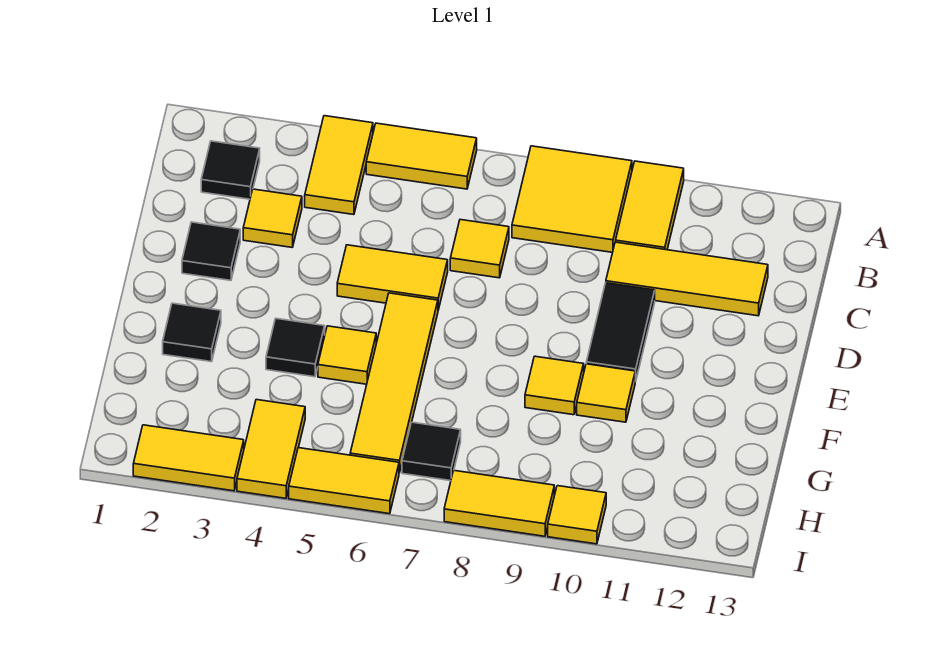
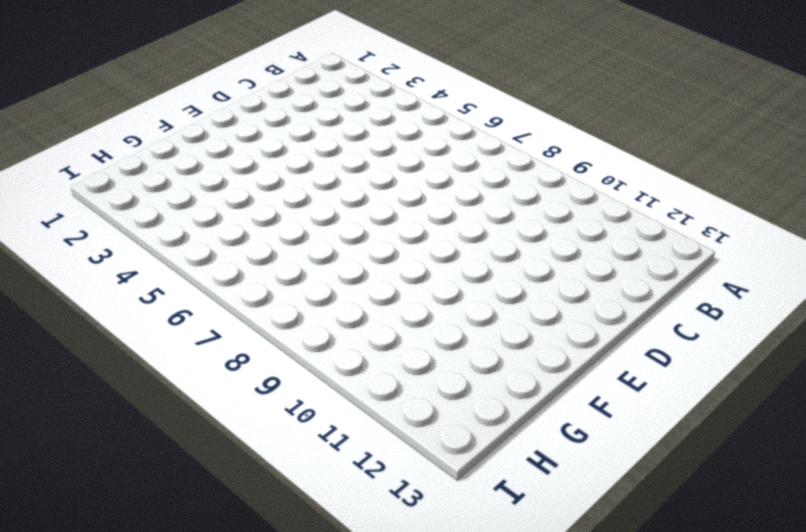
none -> yellow tile A4:B4 level 1
none -> yellow tile A5:A6 level 1
none -> yellow tile A8:B9 level 1

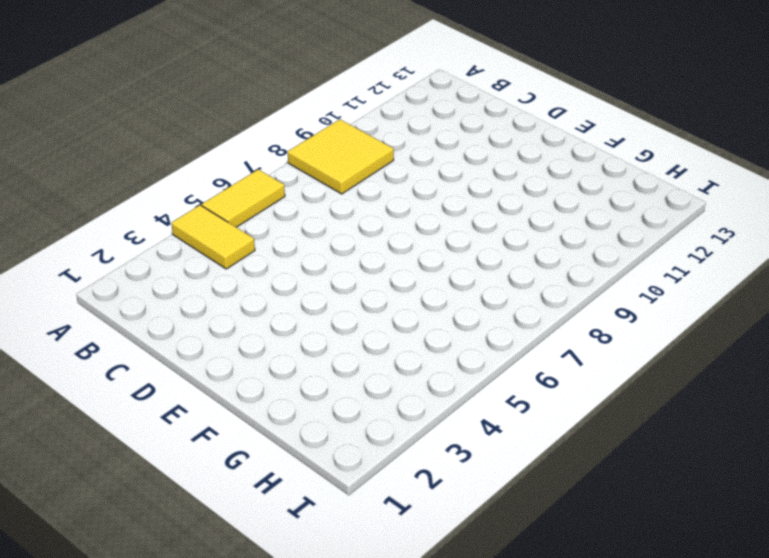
none -> yellow tile A10:B10 level 1
none -> black tile B2 level 1
none -> yellow tile C3 level 1

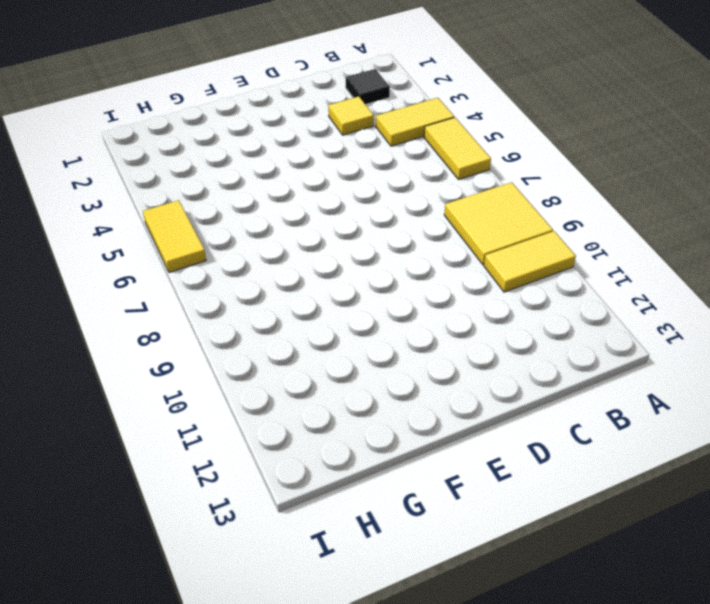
none -> yellow tile C7 level 1
none -> yellow tile C10:C12 level 1
none -> black tile D2 level 1

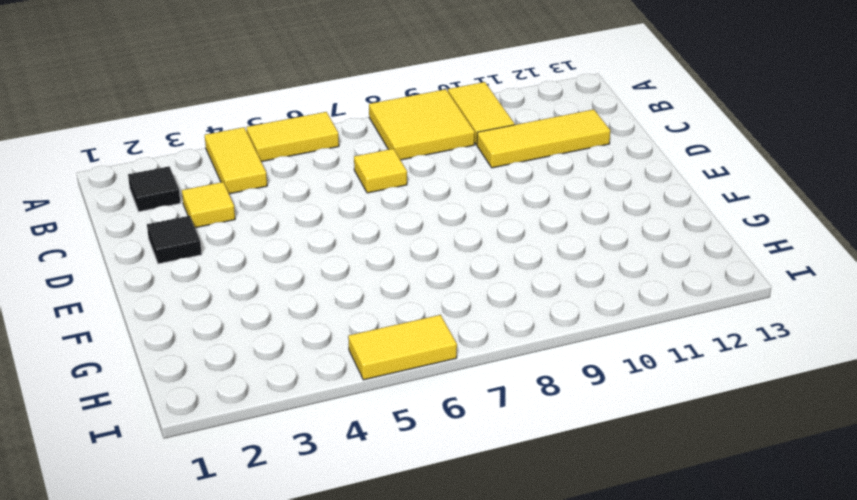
none -> yellow tile D5:D6 level 1
none -> black tile D10:E10 level 1
none -> yellow tile E6:H6 level 1

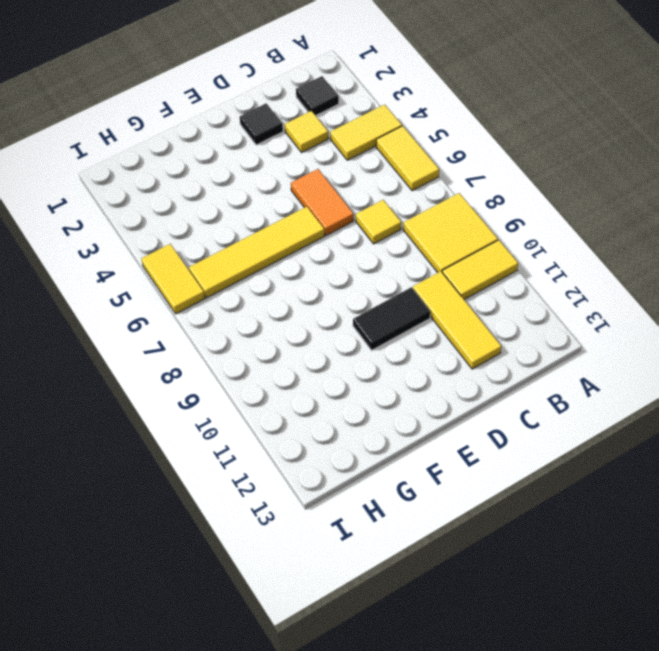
orange tile D5:D6 level 1 -> yellow tile D5:D6 level 1
none -> black tile F2 level 1
none -> black tile F4 level 1
none -> yellow tile F5 level 1

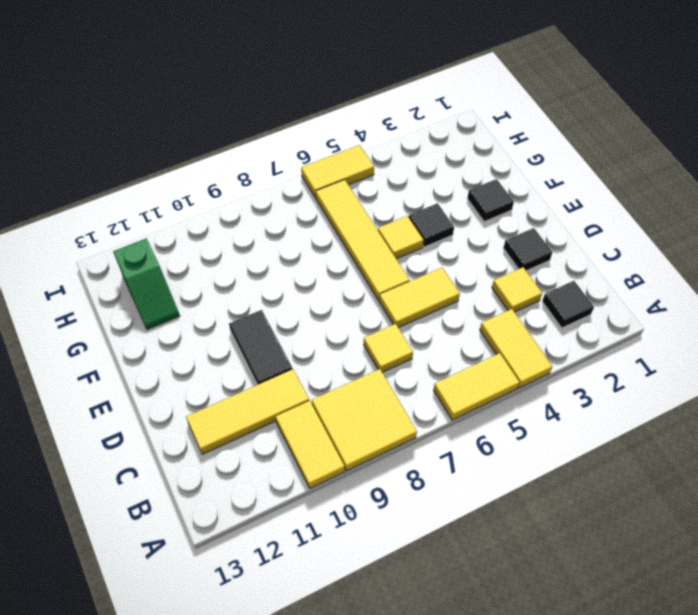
green slope G12:H12 level 1 top H -> none
none -> yellow tile F9 level 1
none -> yellow tile F10 level 1
none -> yellow tile H4:I4 level 1

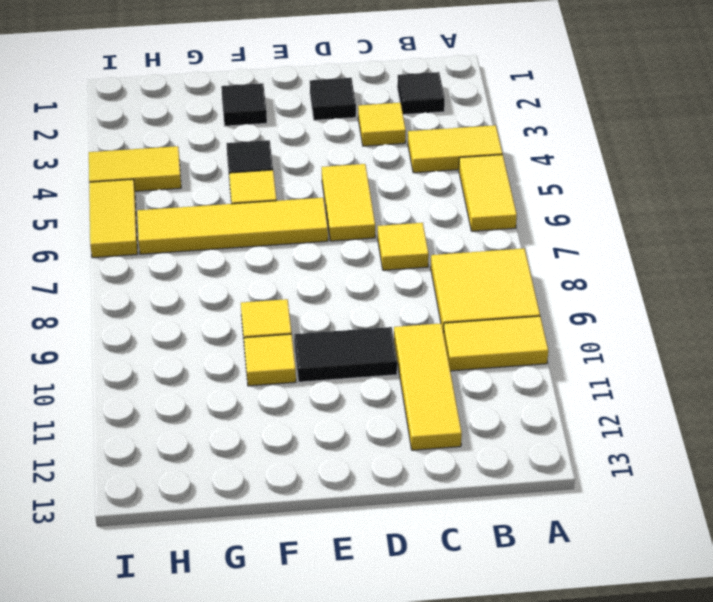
none -> black tile H7 level 1
none -> yellow tile I2:I3 level 1
none -> yellow tile I8:I9 level 1

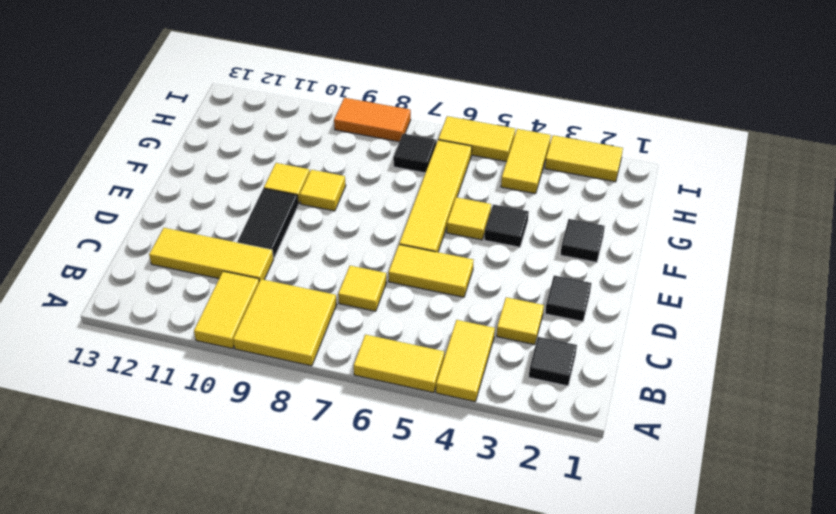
orange tile I8:I9 level 1 -> yellow tile I8:I9 level 1
none -> yellow tile I10 level 1

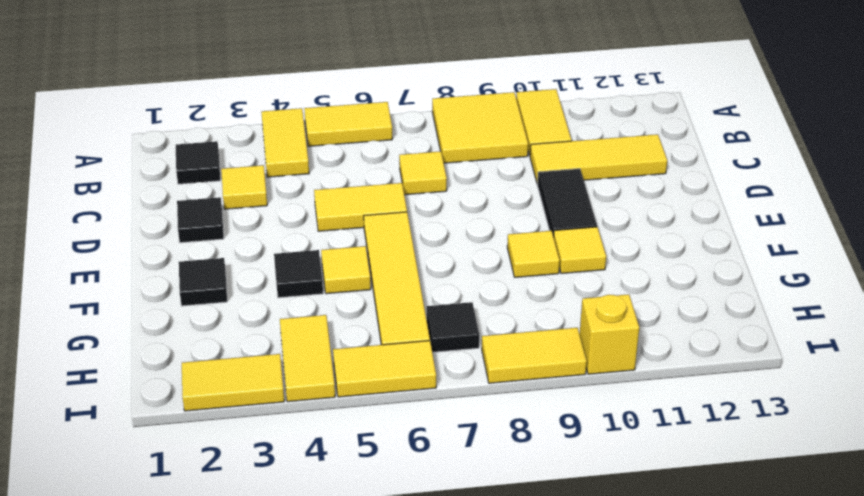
yellow brick I10 level 1 -> yellow tile I10 level 1

